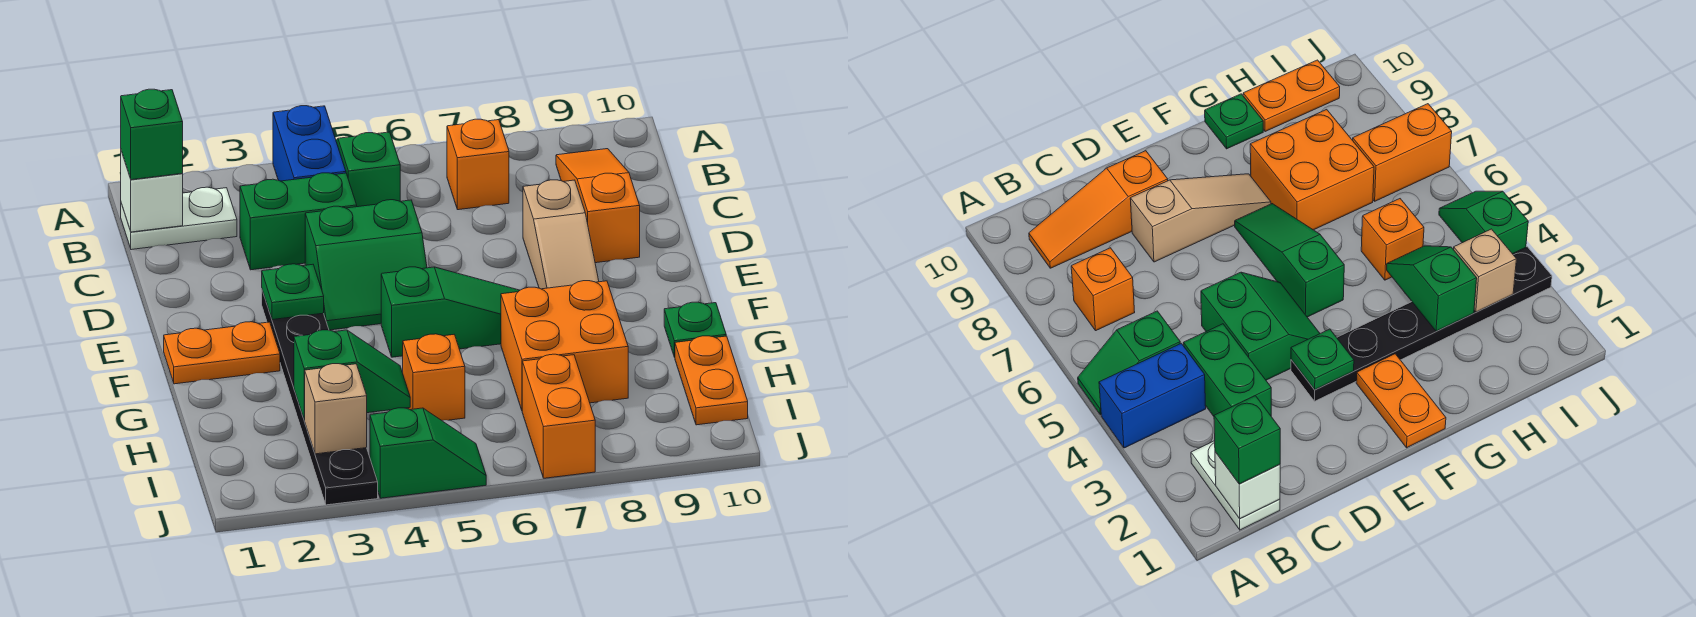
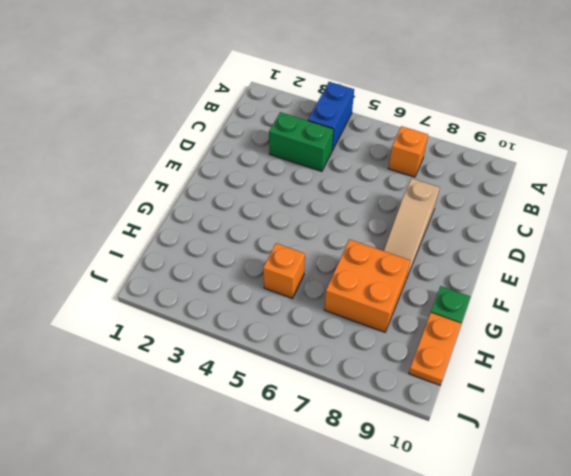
none -> green slope A5:B5 level 1 top B
none -> white plate B1:B2 level 1
none -> orange slope B9:D9 level 1 top D

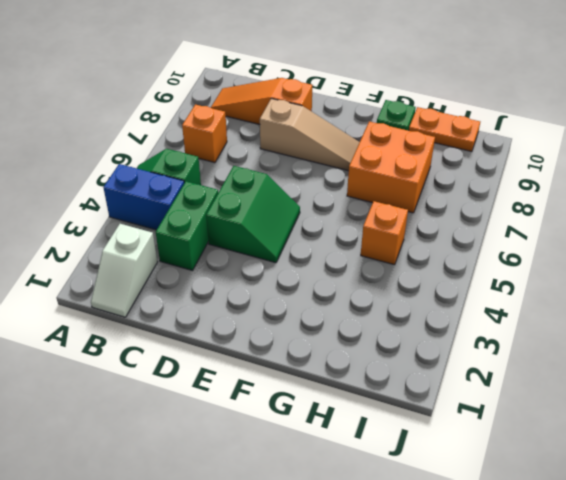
white slope B1:B2 level 1 top 2 -> white plate B1:B2 level 1
none -> black plate E3:J3 level 1
none -> orange plate F1:F2 level 1
none -> green slope F5:F7 level 1 top 5

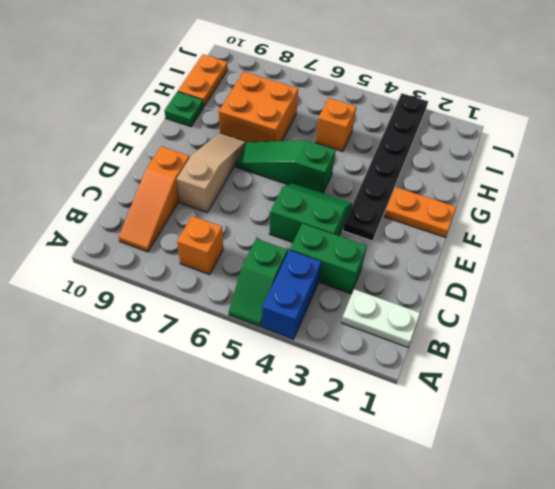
none -> orange brick I7:J7 level 1
none -> green slope J4:J5 level 1 top 4
none -> white brick B1 level 2

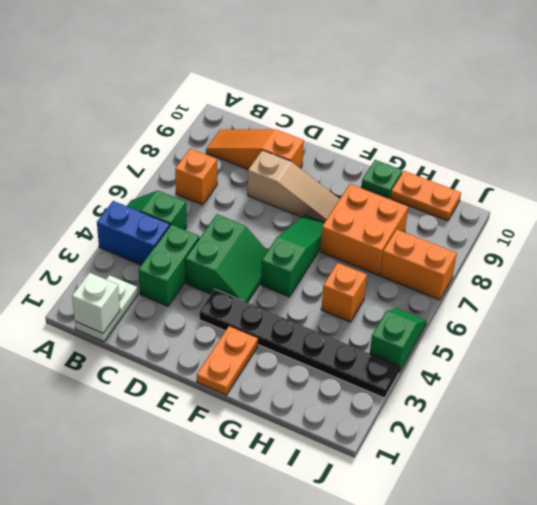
none -> green plate E3 level 2
none -> green slope H3:H4 level 2 top 3
none -> tan brick I3 level 2

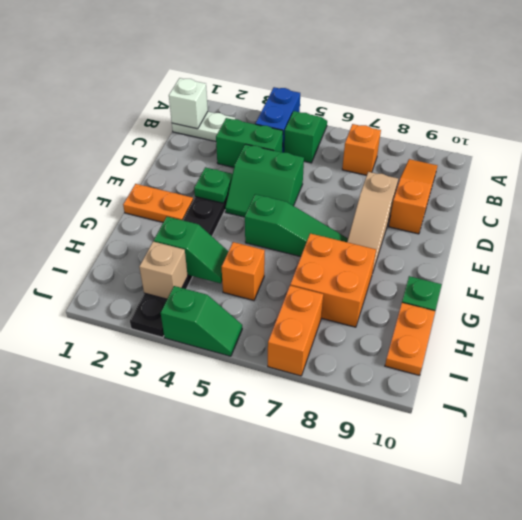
none -> green brick B1 level 3

